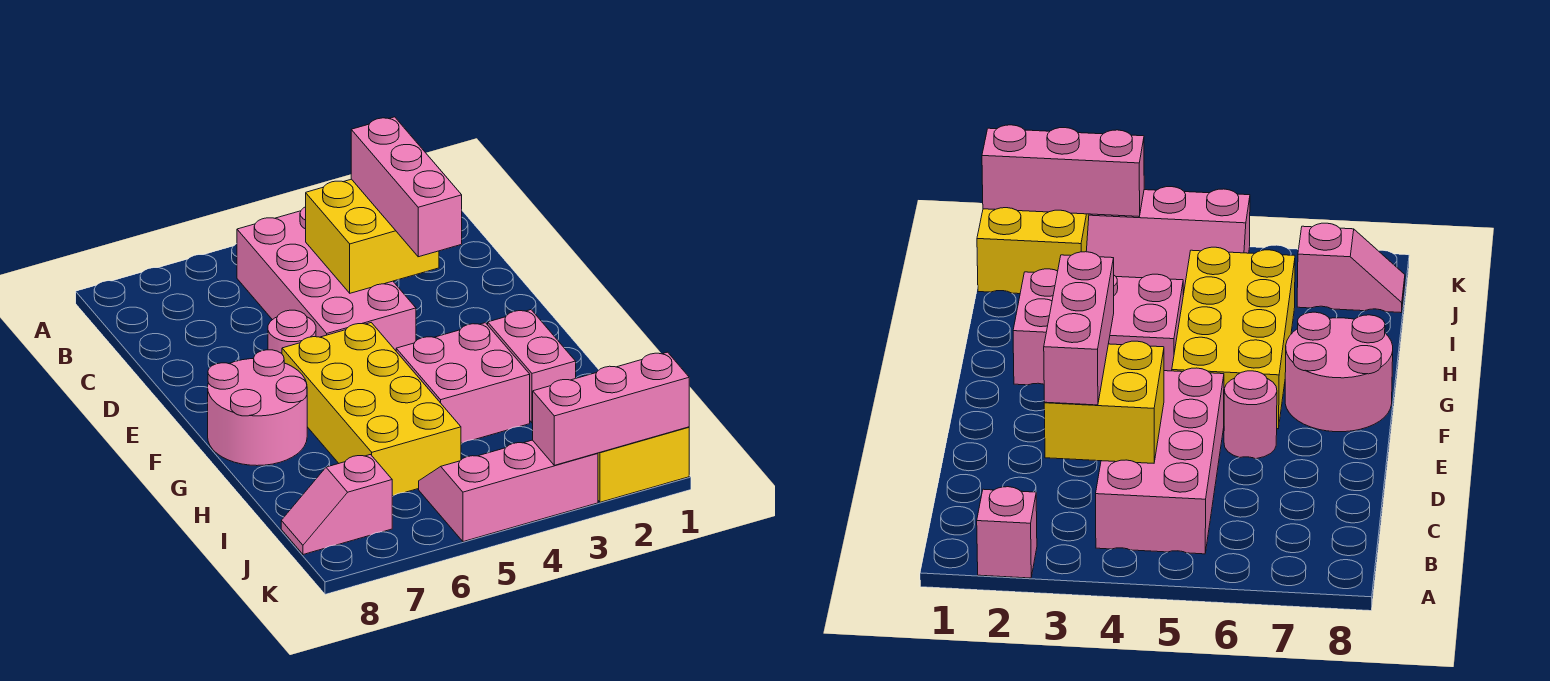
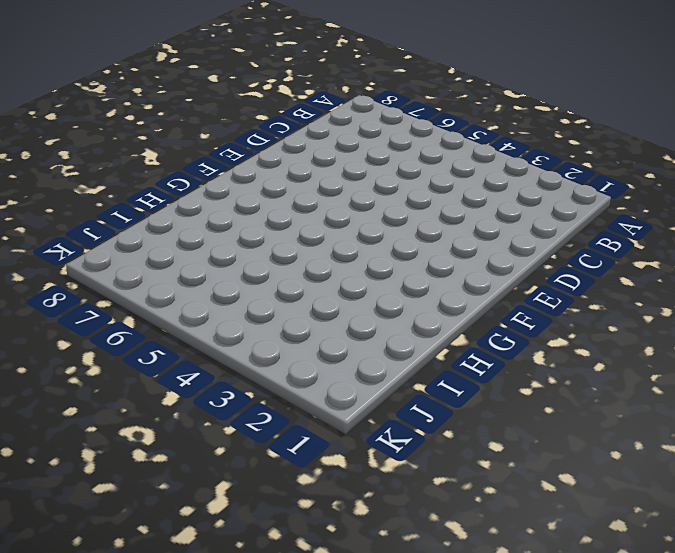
none -> pink brick A2 level 1
none -> pink brick B4:E5 level 1
none -> pink round brick E6 level 1

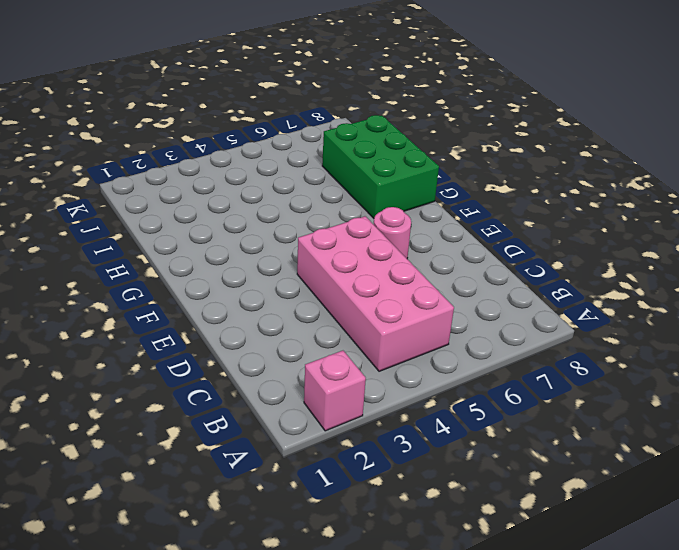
green brick G7:I8 level 1 -> pink round brick F7:G8 level 1
none -> yellow brick F5:I6 level 1
none -> pink brick G2:H2 level 1
none -> pink brick G3:H4 level 1

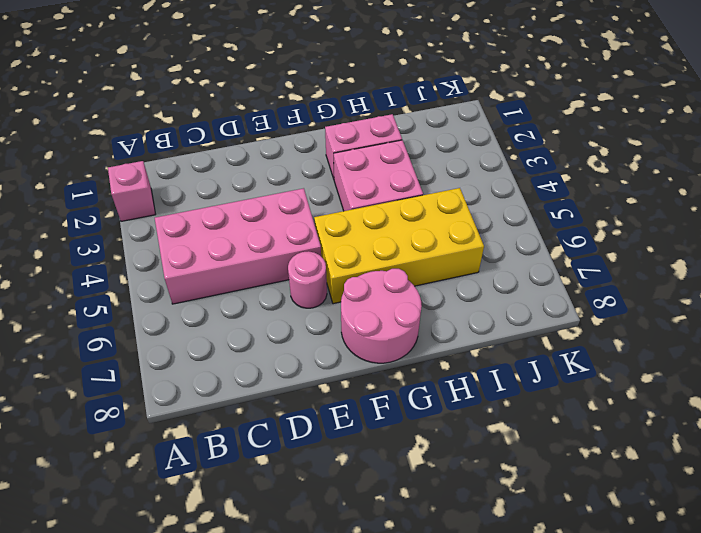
none -> yellow brick J1:K2 level 1
none -> pink slope J3:K5 level 1 top K
none -> pink slope J7:J8 level 1 top 7

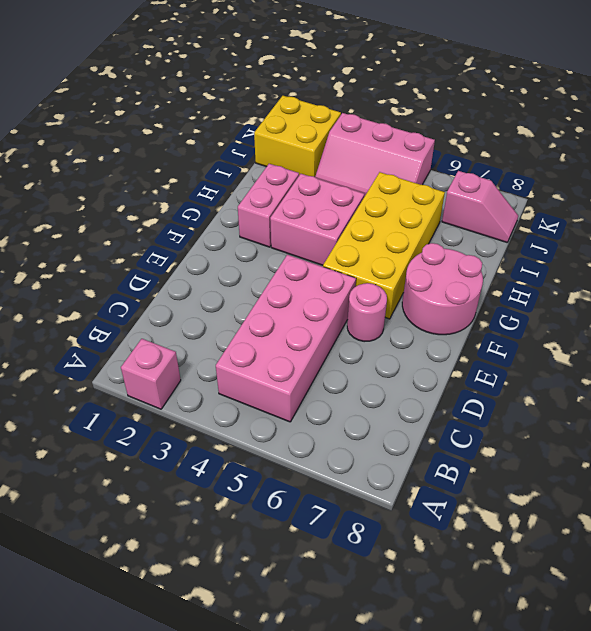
none -> yellow brick C3:D4 level 2
none -> pink brick K1:K3 level 2
none -> pink brick C3:E3 level 3

